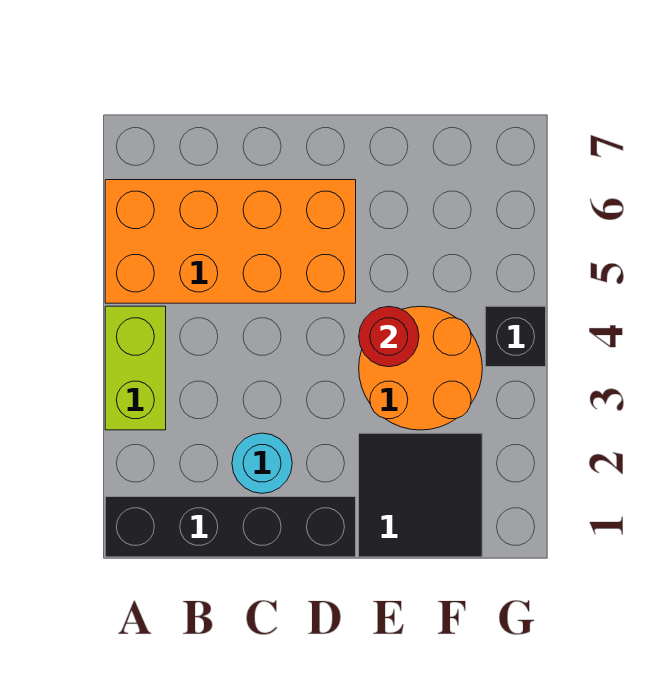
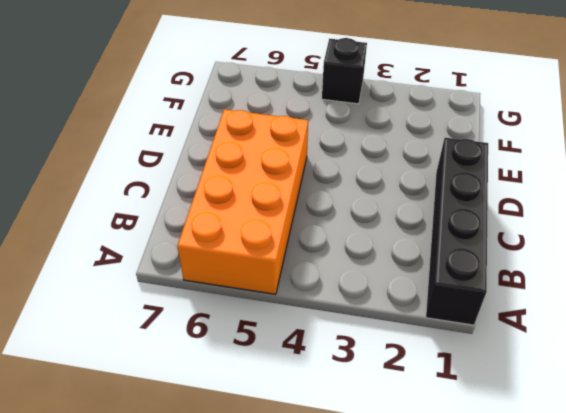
none -> lime brick A3:A4 level 1
none -> cyan round brick C2 level 1

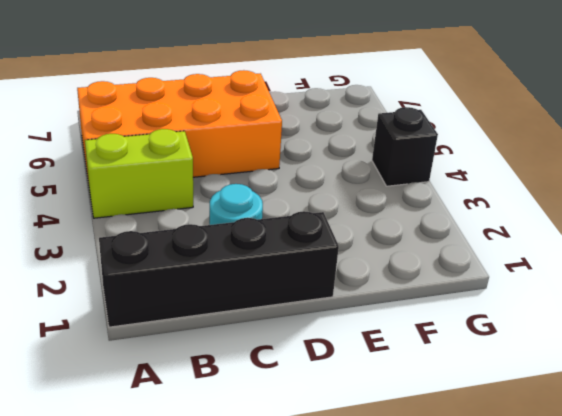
lime brick A4:B4 level 1 -> lime brick A3:A4 level 1
none -> black tile E1:F2 level 1
none -> orange round brick E3:F4 level 1

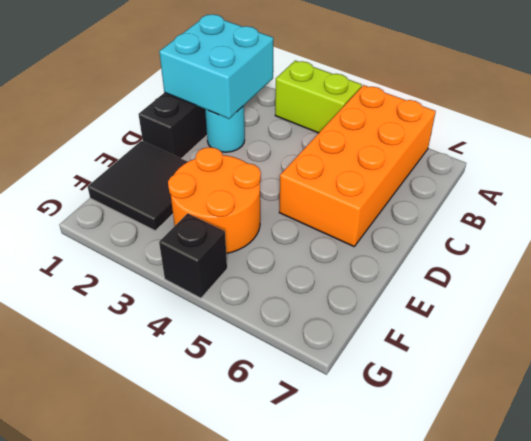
cyan brick B1:C2 level 2 -> none
none -> red round brick E4 level 2

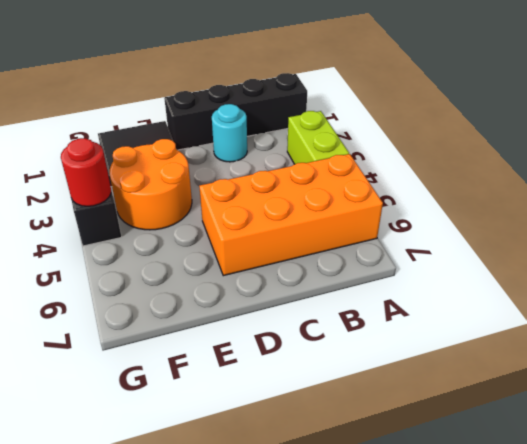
red round brick G4 level 2 -> red round brick E4 level 2

